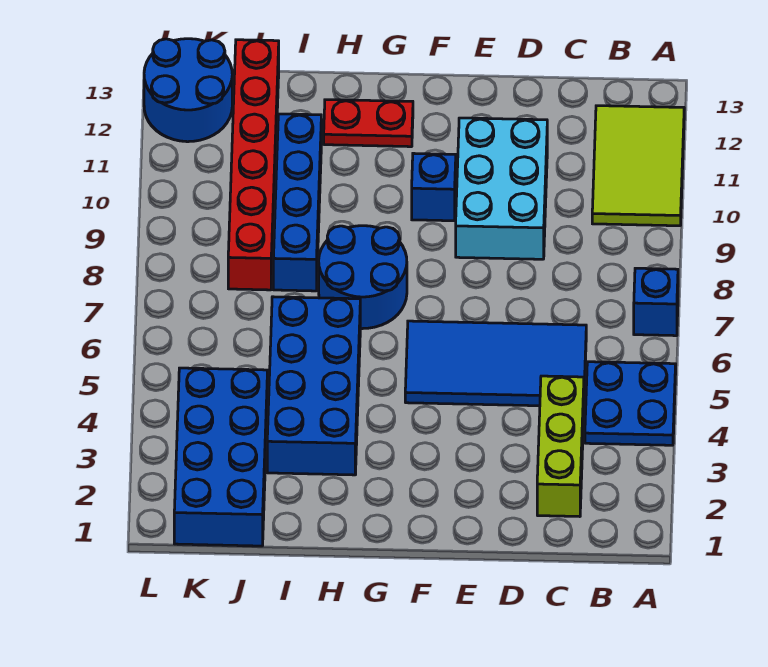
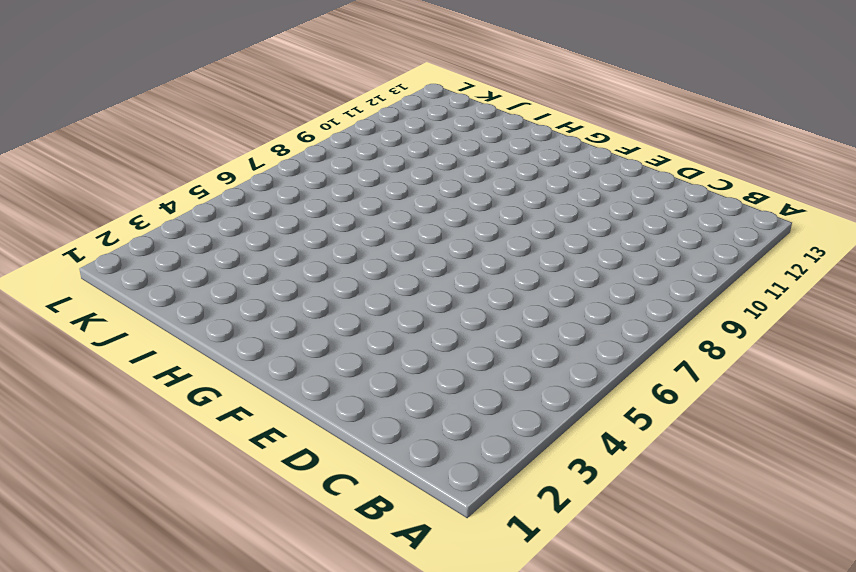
none -> blue plate A4:B5 level 1
none -> blue brick A7 level 1
none -> lime tile A10:B12 level 1

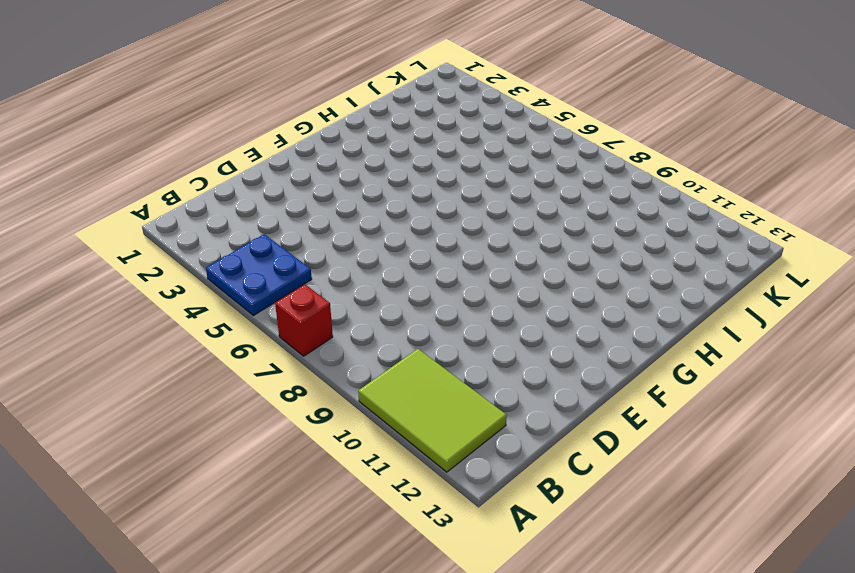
red brick A7 level 1 -> blue brick A7 level 1
none -> lime brick C2:C4 level 1
none -> blue tile C5:F6 level 1
none -> cyan brick D9:E11 level 1

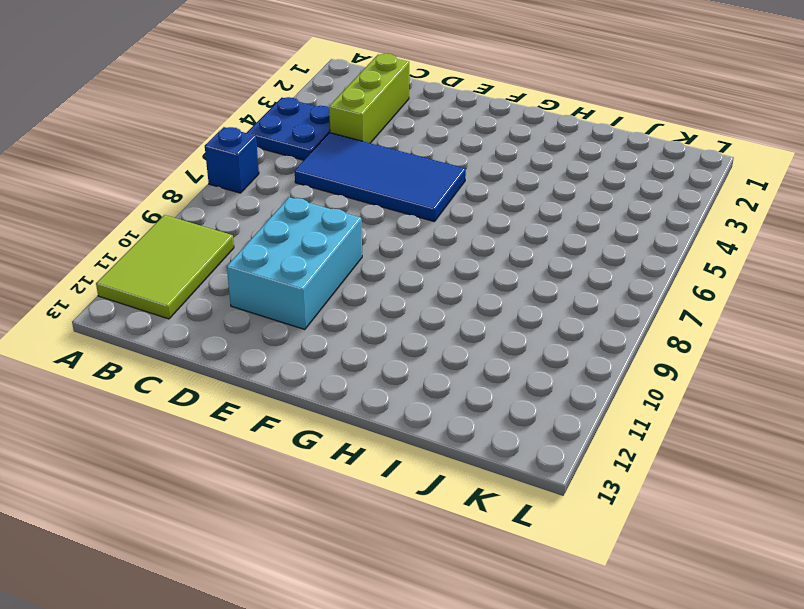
none -> blue brick F10 level 1
none -> blue round brick G7:H8 level 1
none -> red plate G12:H12 level 1

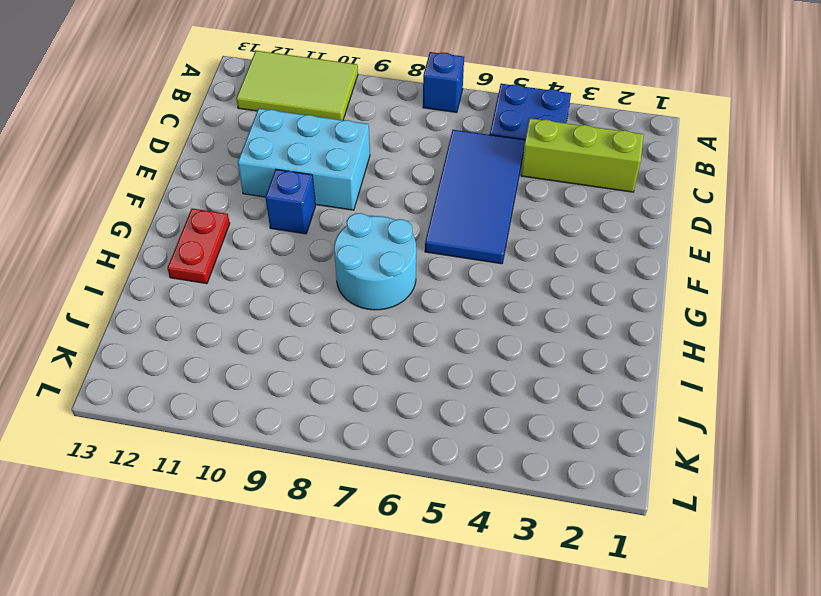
cyan round brick G7:H8 level 1 -> blue round brick G7:H8 level 1
none -> blue brick H3:I6 level 1
none -> blue brick I8:I11 level 1
none -> blue brick J1:K4 level 1

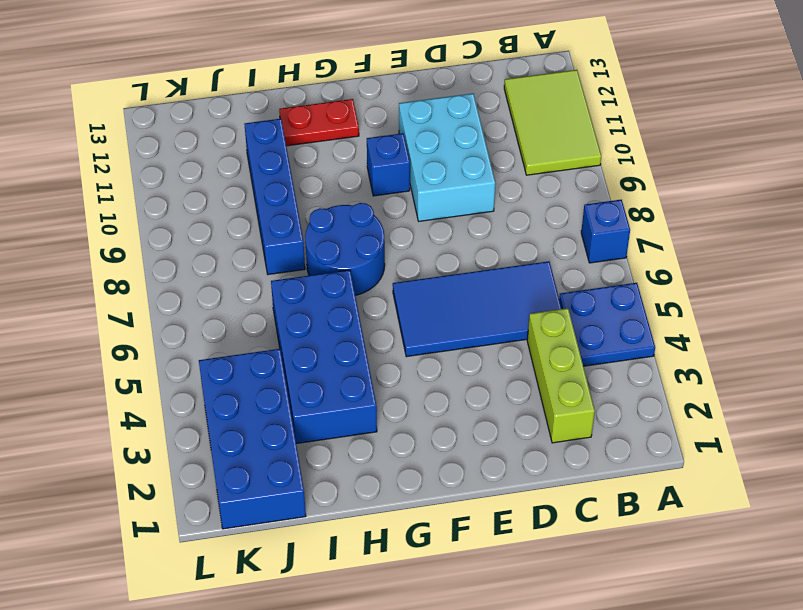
none -> red brick J8:J13 level 1
none -> blue round brick K12:L13 level 1

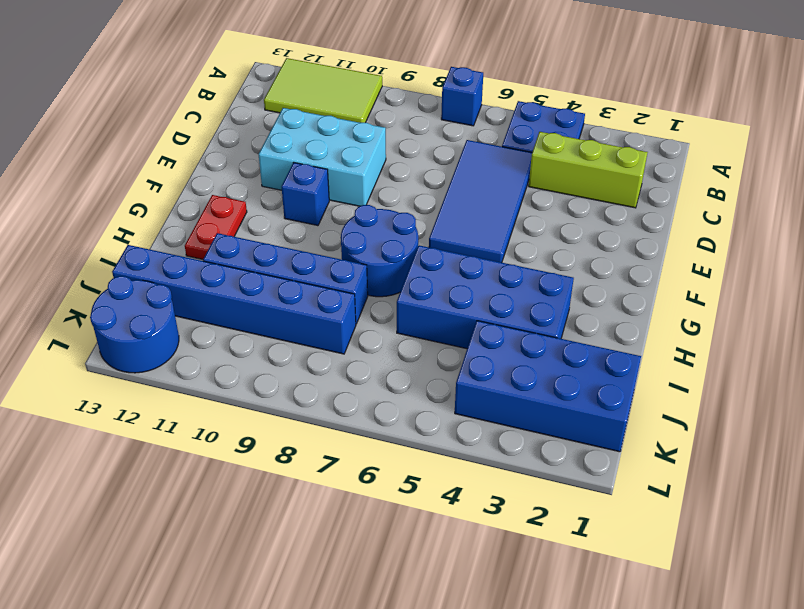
blue brick J8:J13 level 1 -> red brick J8:J13 level 1

